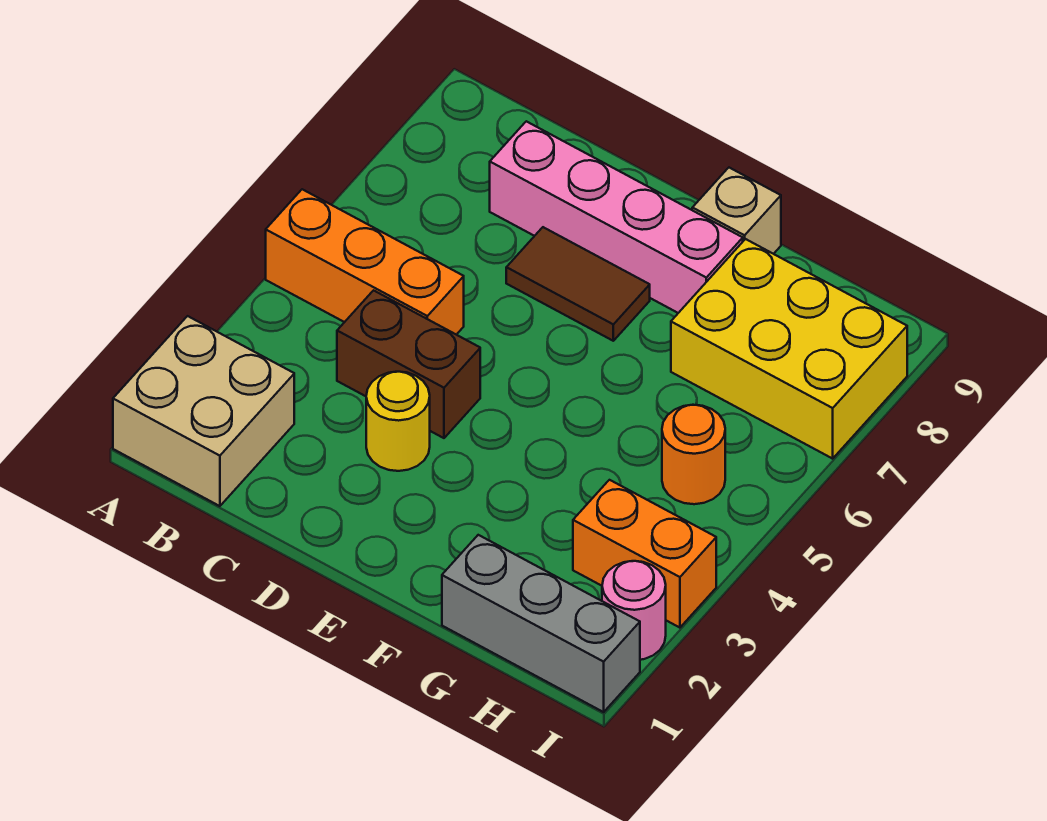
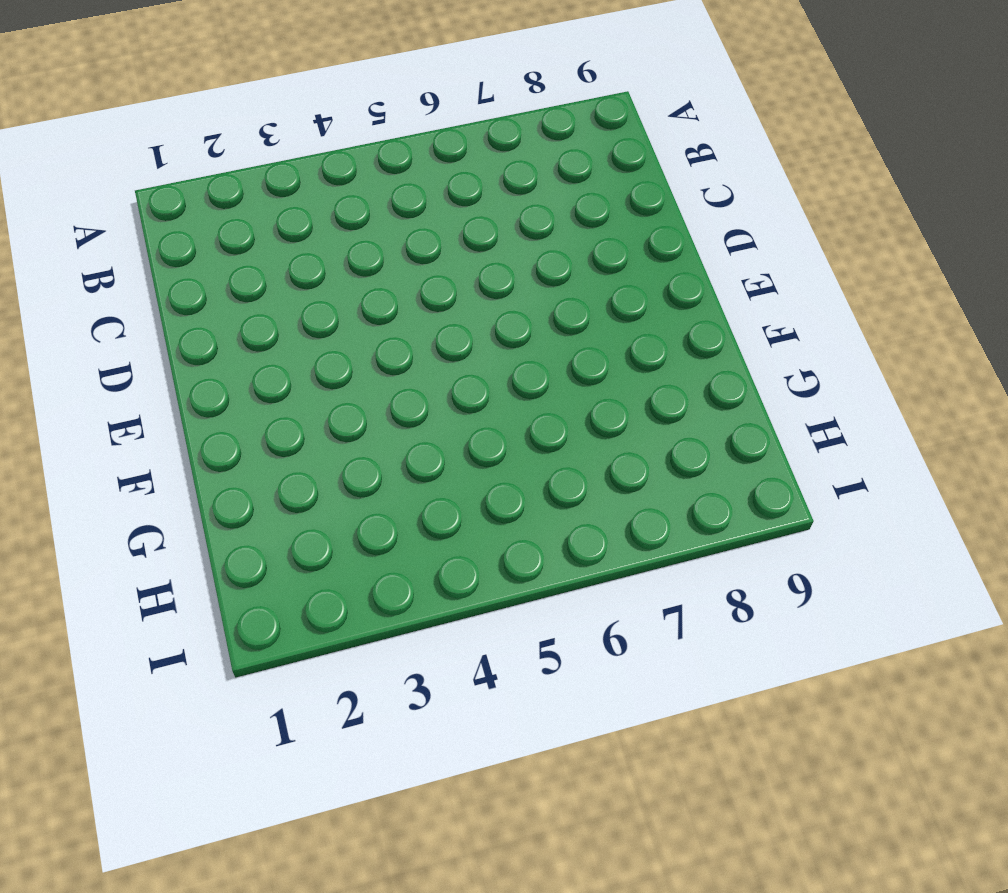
none -> tan brick A1:B2 level 1
none -> orange brick A5:C5 level 1
none -> brown brick C4:D4 level 1

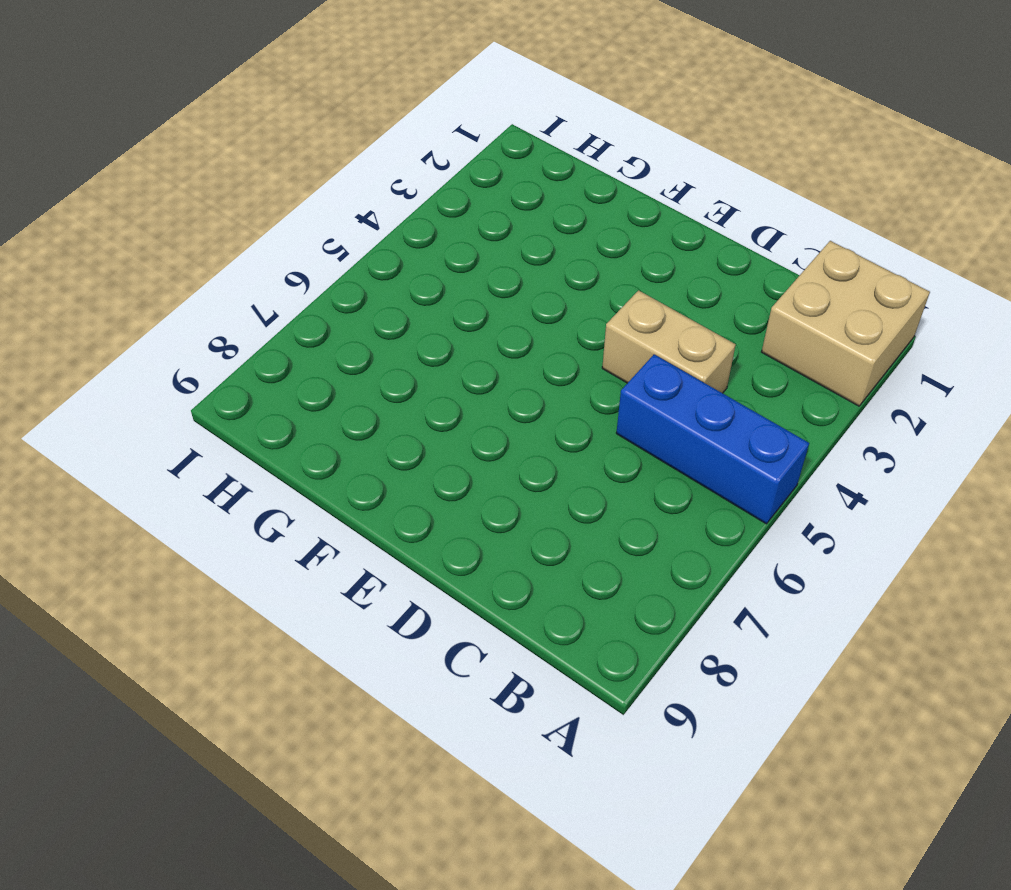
blue brick A5:C5 level 1 -> orange brick A5:C5 level 1
tan brick C4:D4 level 1 -> brown brick C4:D4 level 1
none -> pink brick C8:F8 level 1
none -> yellow round brick D3 level 1
none -> brown tile D7:E7 level 1

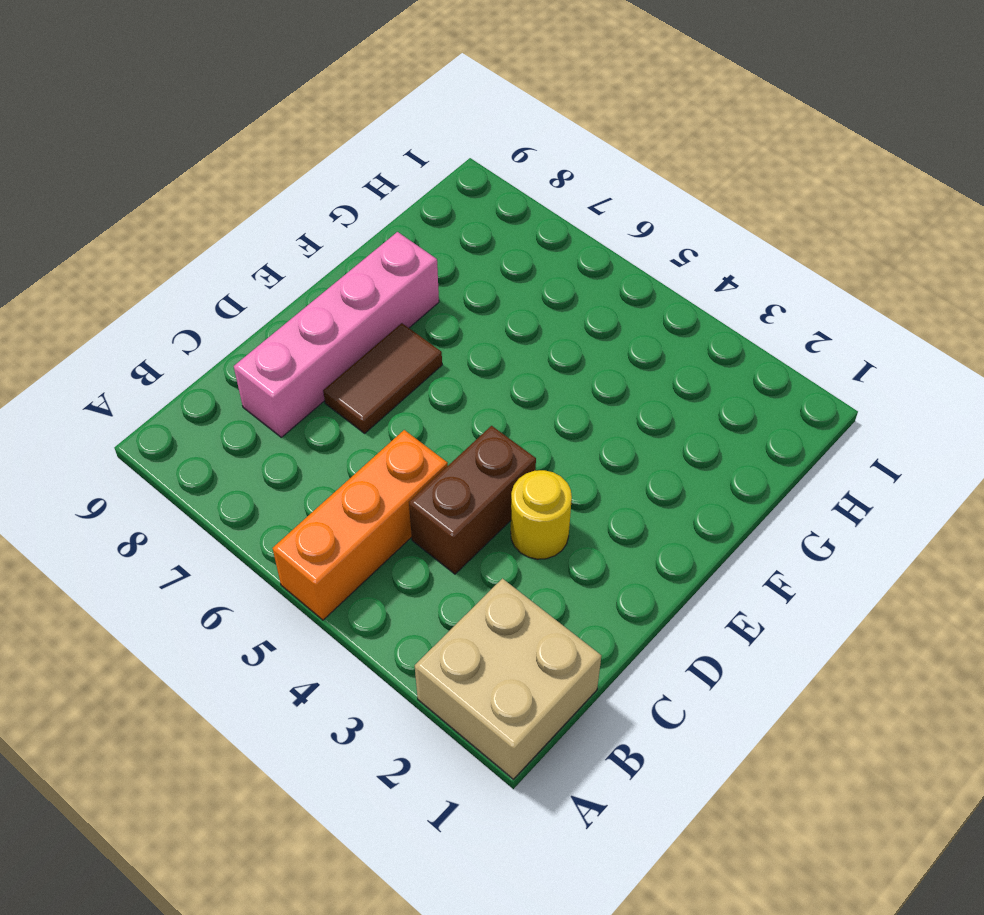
none -> tan brick F9 level 1
none -> grey brick G1:I1 level 1
none -> yellow brick G7:I8 level 1

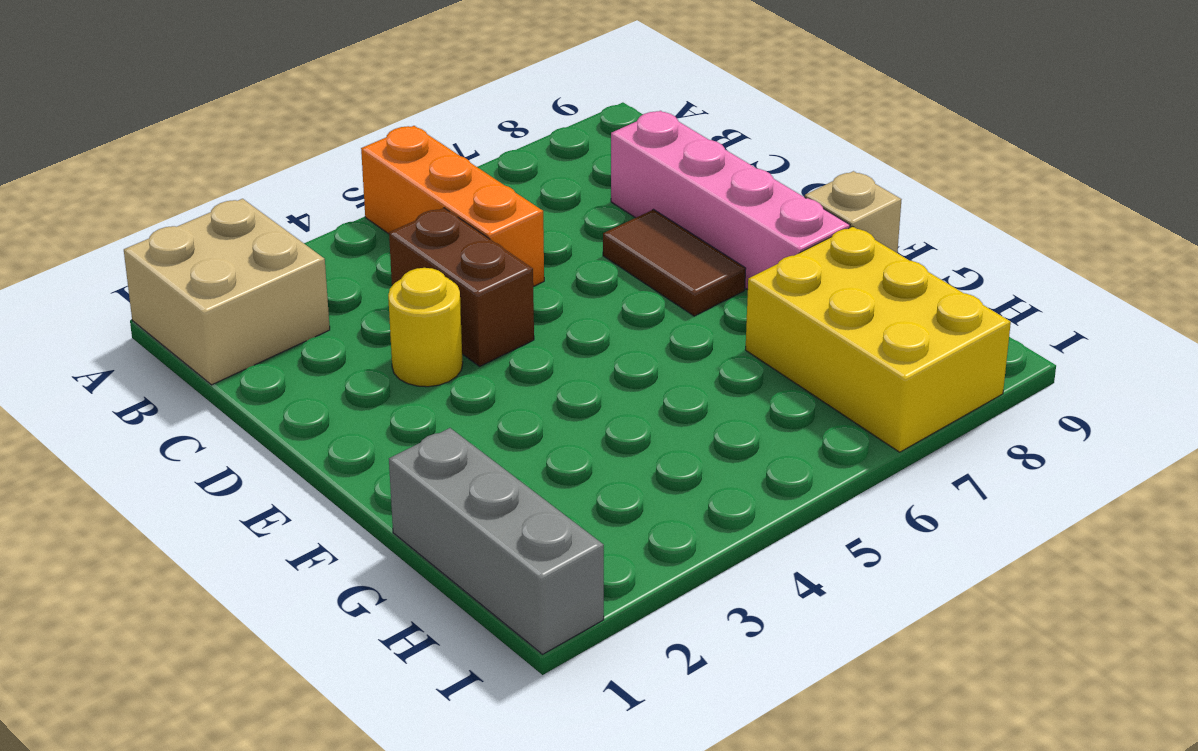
none -> orange brick H3:I3 level 1
none -> orange round brick H5 level 1
none -> pink round brick I2 level 1

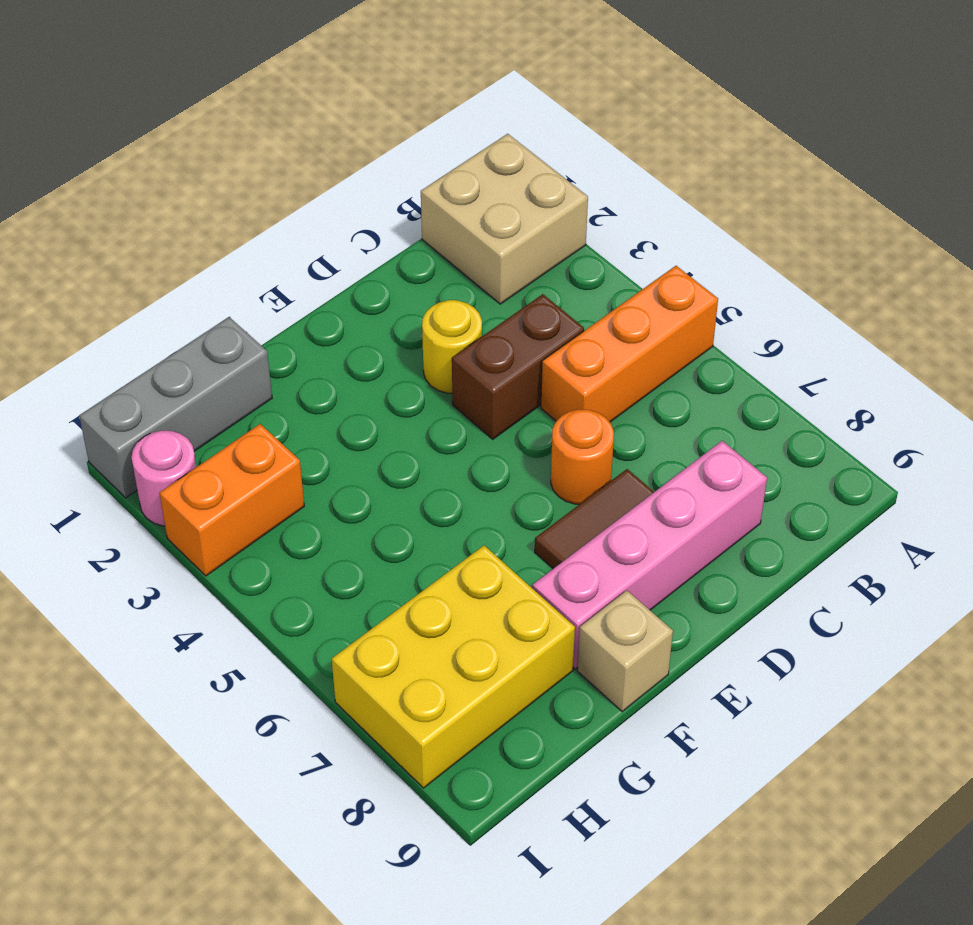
orange round brick D6 level 1 -> orange round brick H5 level 1

